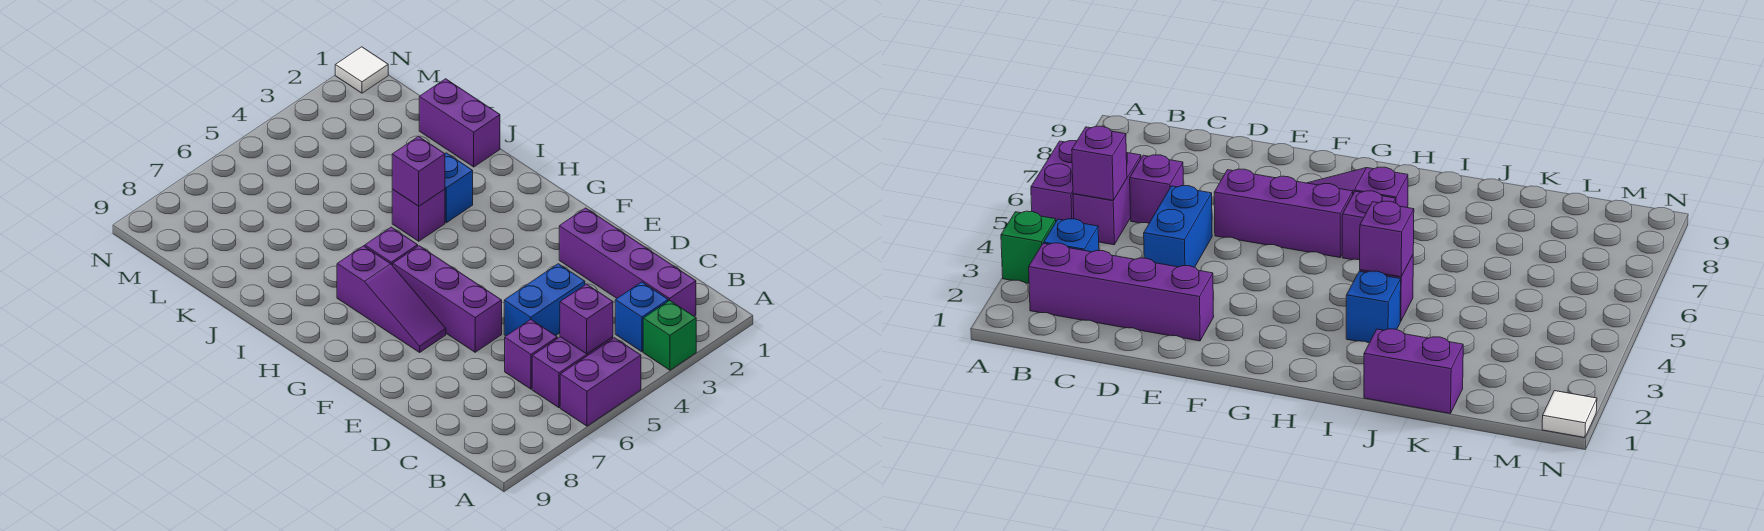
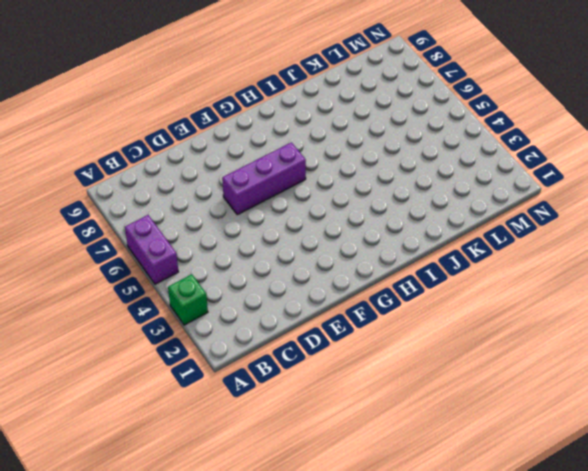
none -> purple brick B2:E2 level 1
none -> blue brick B3 level 1
none -> purple brick B5:B6 level 1

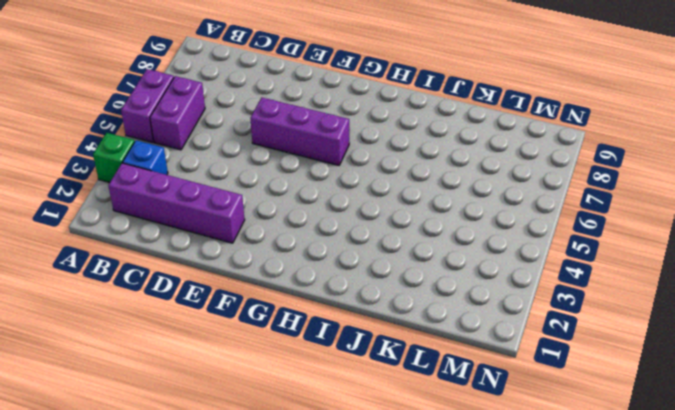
none -> purple brick C6 level 1
none -> blue brick D4:D5 level 1
none -> purple slope F7:H7 level 1 top H

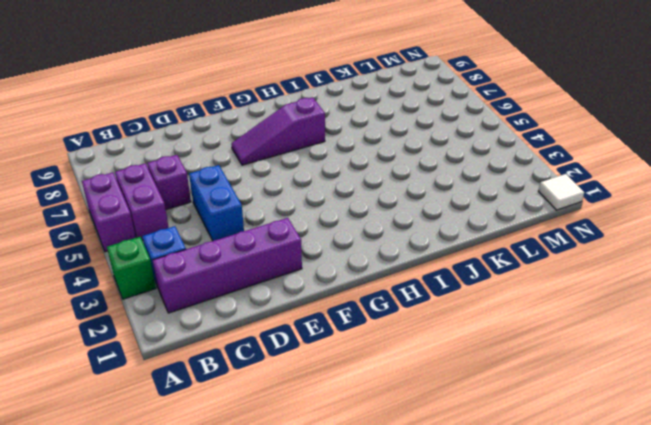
none -> purple brick E6:G6 level 1
none -> purple brick H6 level 1
none -> blue brick I3 level 1

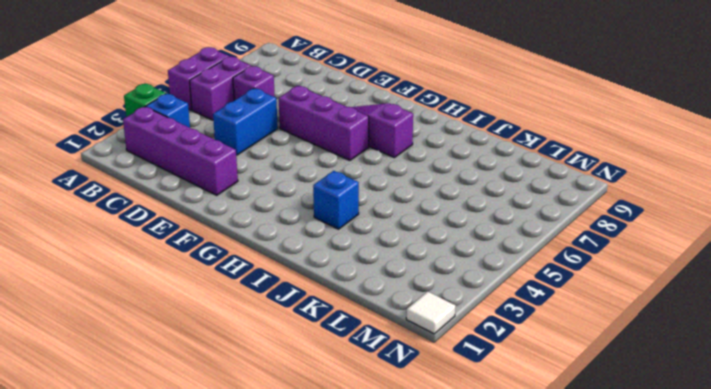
none -> purple brick H6 level 1
none -> purple brick I4 level 1
none -> purple brick J1:K1 level 1

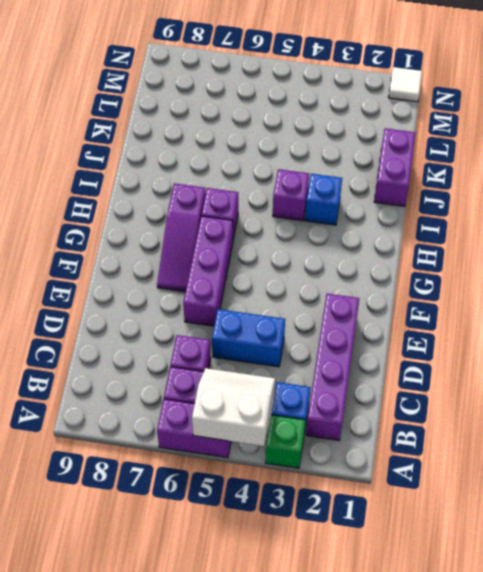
white slope A4:B5 level 2 top A -> purple brick B5 level 2
none -> purple brick I4 level 2

